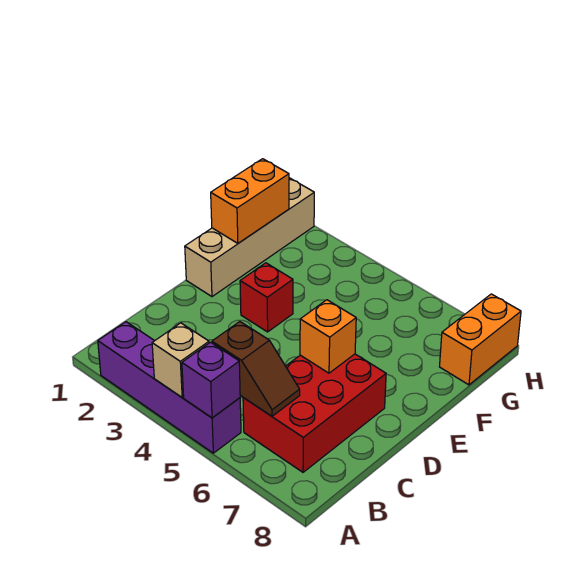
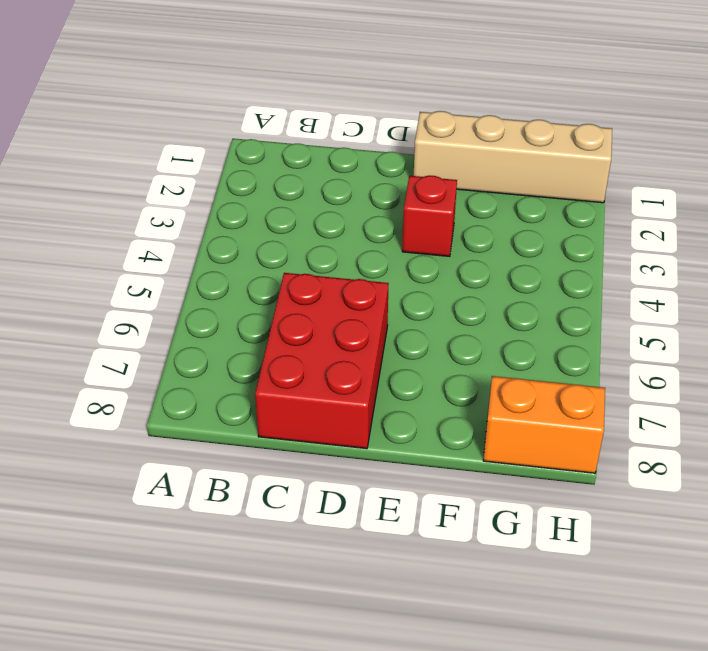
red brick C6:D8 level 1 -> red brick B6:D7 level 1
none -> purple brick A2:A5 level 1
none -> tan brick A4 level 2

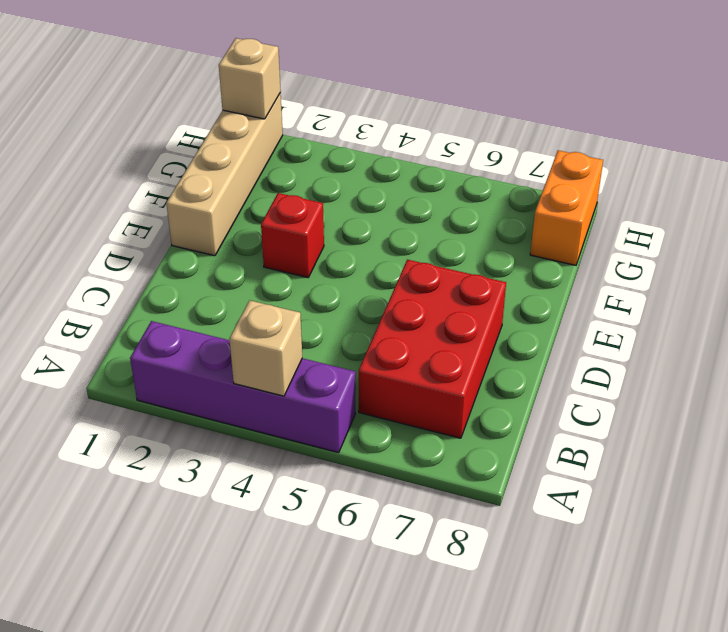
tan brick H1 level 2 -> none
none -> purple brick A5 level 2
none -> brown slope B5:B6 level 2 top 5

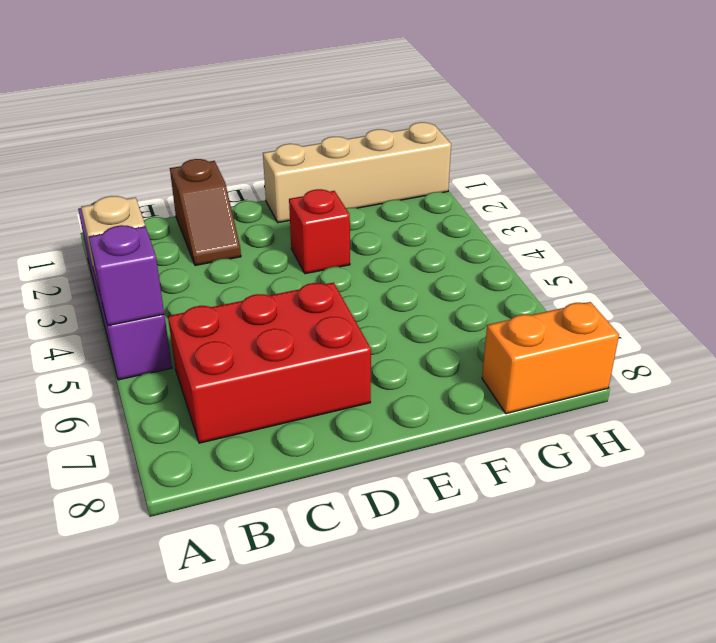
brown slope C1:C2 level 1 top 1 -> brown slope B5:B6 level 2 top 5
none -> orange brick D6 level 2
none -> orange brick F1:G1 level 2

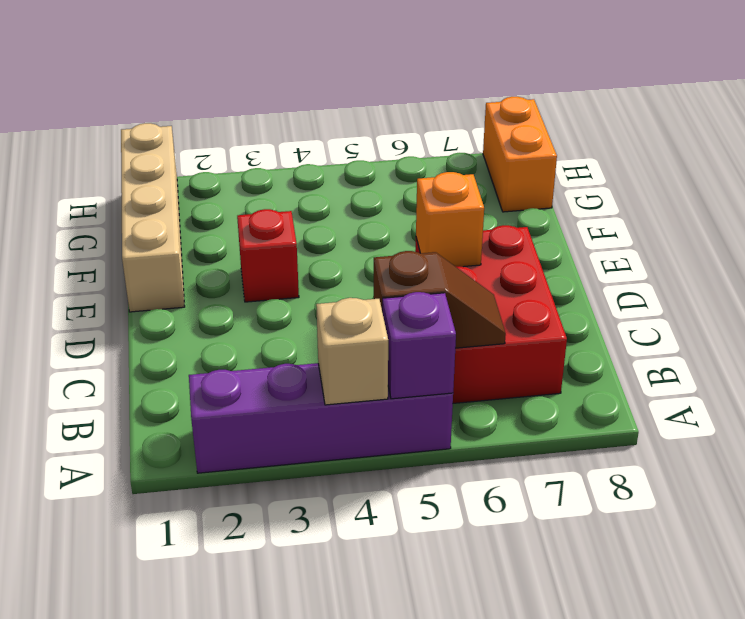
none -> orange brick F1:G1 level 2

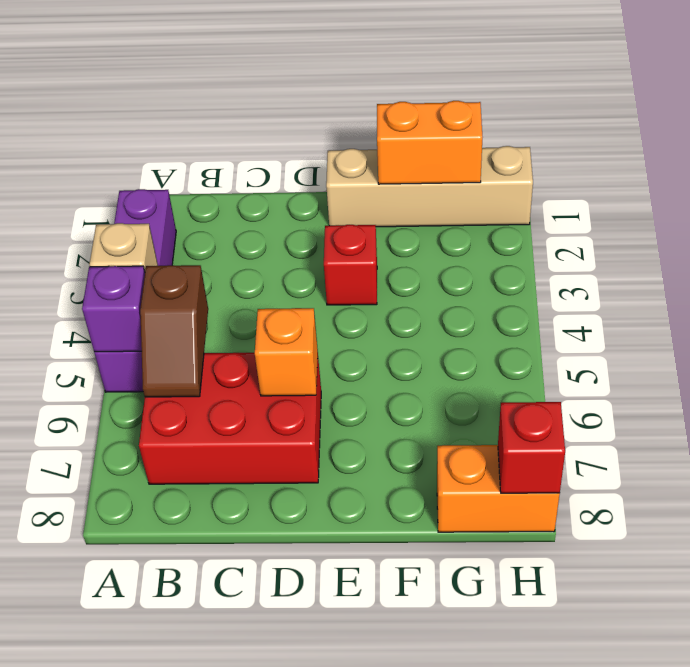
red brick H8 level 2 -> none

